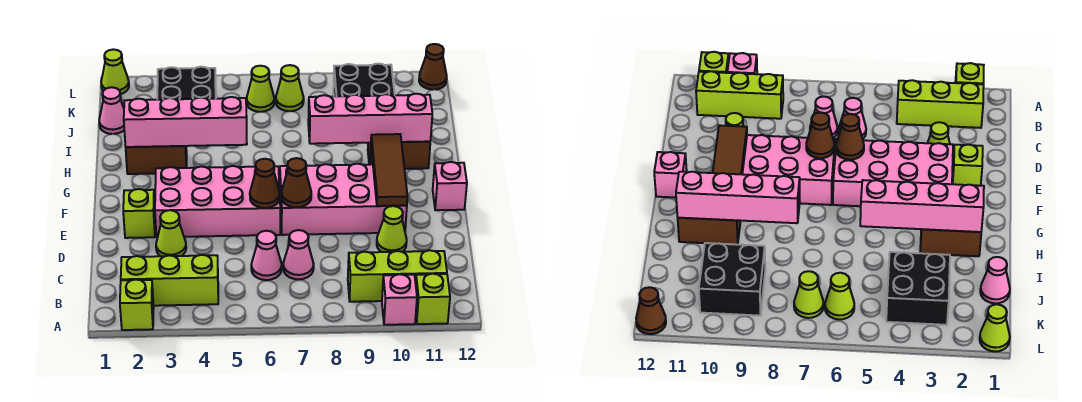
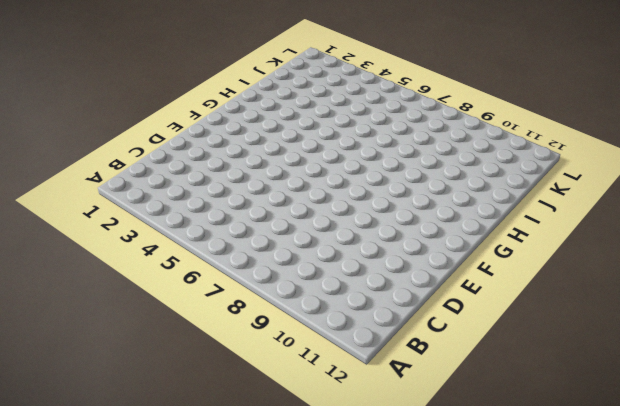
none -> lime brick A2 level 1
none -> pink brick A10 level 1
none -> lime brick A11 level 1

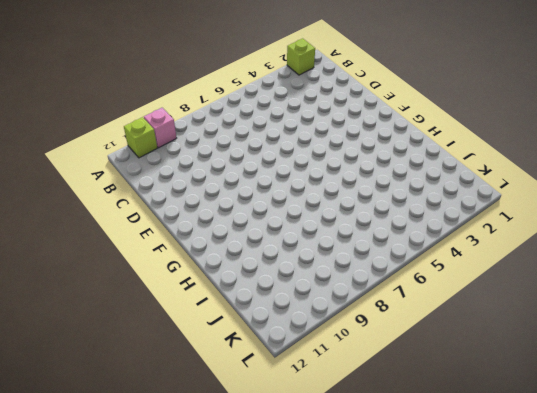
none -> lime brick B2:B4 level 1
none -> lime brick B9:B11 level 1
none -> pink cone C6 level 1

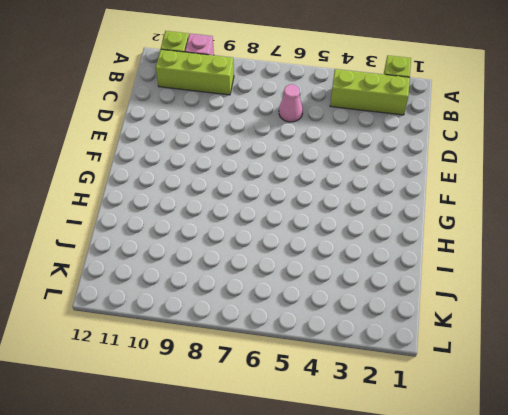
none -> pink cone C7 level 1
none -> lime cone D3 level 1
none -> lime cone D10 level 1

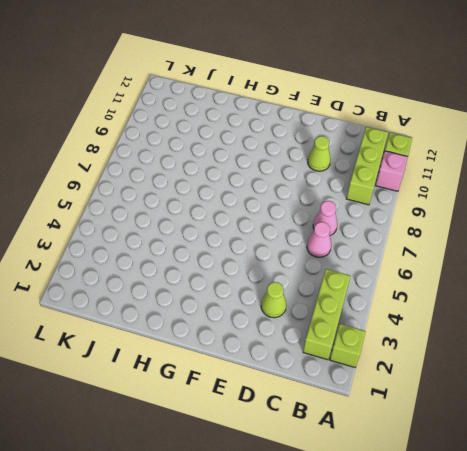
none -> lime brick E2 level 1
none -> pink brick E3:F6 level 1
none -> pink brick E7:F10 level 1

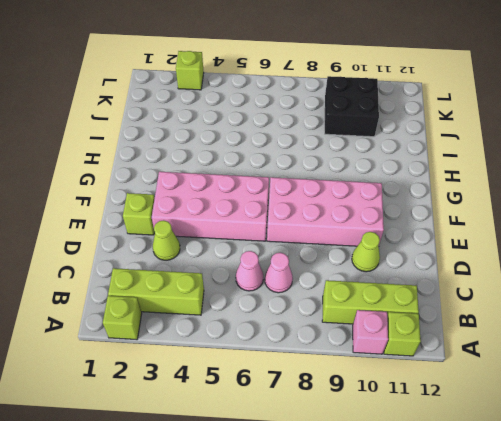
lime brick L3 level 1 -> none
none -> pink brick F12 level 1
none -> brown brick H2:H3 level 1
none -> brown brick H10:H11 level 1

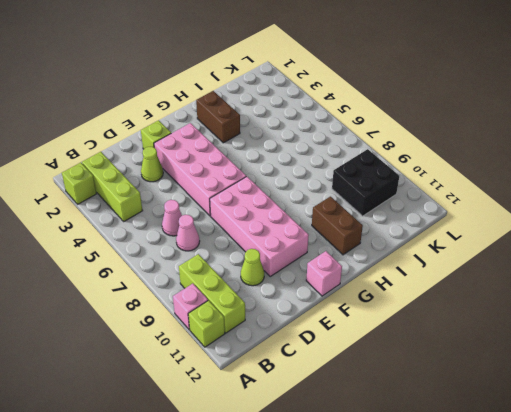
none -> pink cone J1 level 1
none -> black brick J3:K4 level 1
none -> lime cone K6 level 1

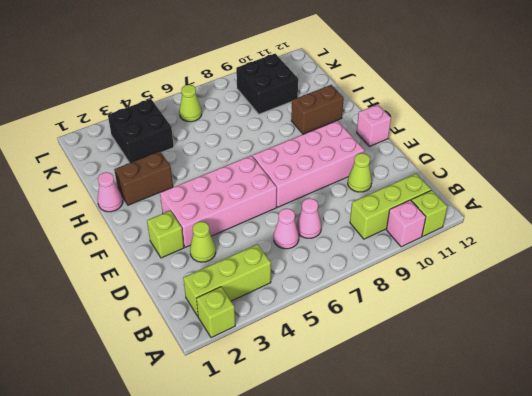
pink cone H1 level 1 -> pink cone J1 level 1
none -> lime cone K7 level 1
none -> lime cone L1 level 1
none -> brown cone L12 level 1

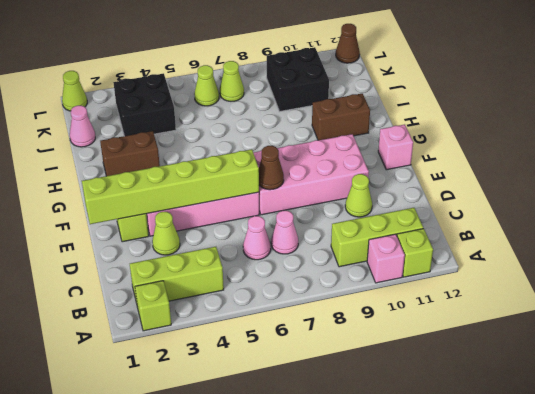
lime brick E1:E6 level 2 -> brown cone E6 level 2
none -> brown tile E10:G10 level 2
none -> pink brick H2:H5 level 2
none -> pink brick H8:H11 level 2

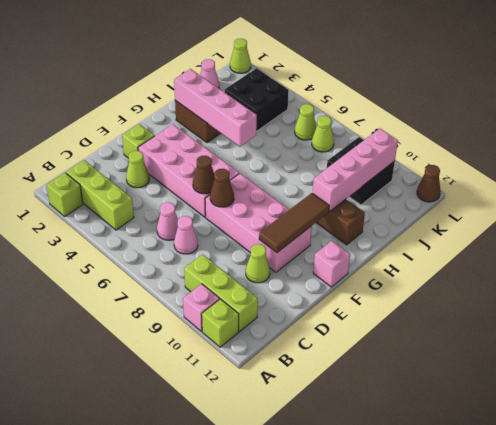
pink brick H10:K10 level 2 -> pink brick H8:H11 level 2

